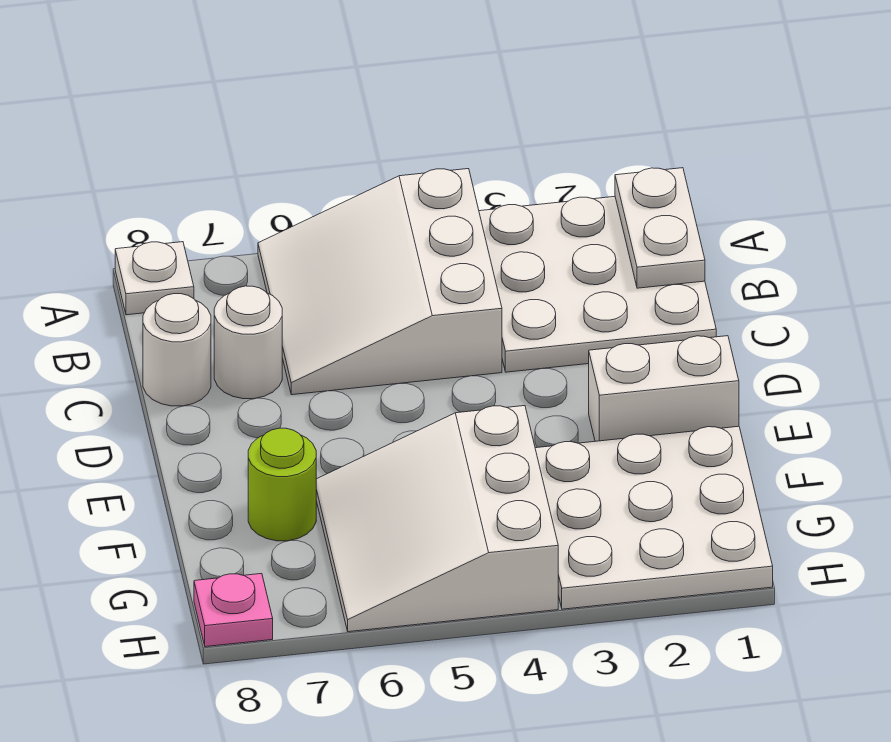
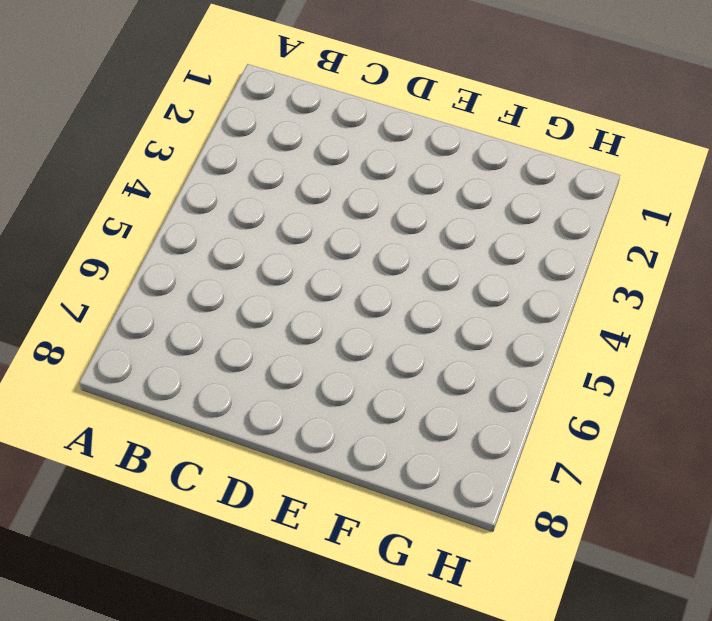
none -> white plate A1:C3 level 1
none -> white slope A4:C6 level 1 top 4

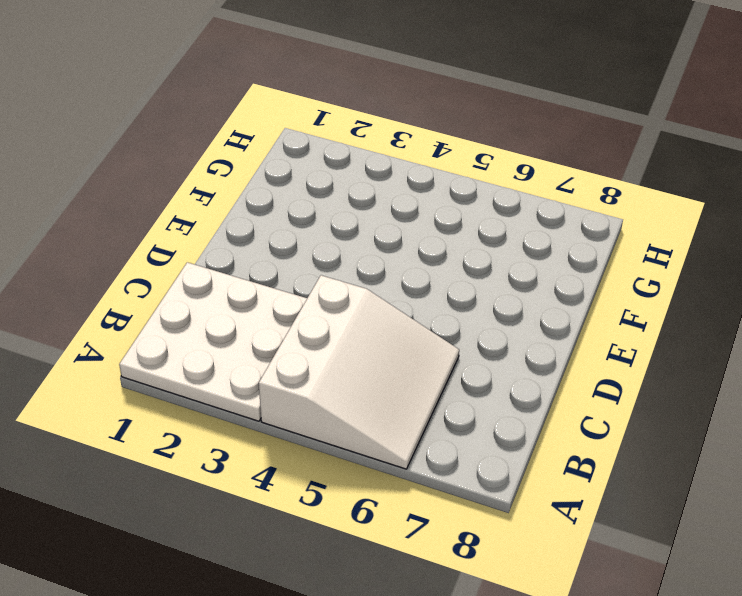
none -> white plate A8 level 1
none -> white round brick C7 level 1

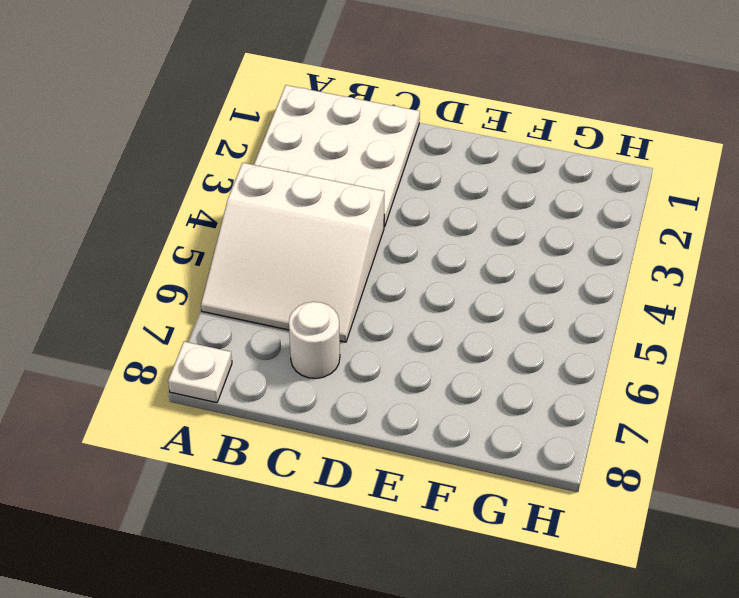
none -> white round brick C8 level 1
none -> white brick E1:E2 level 1

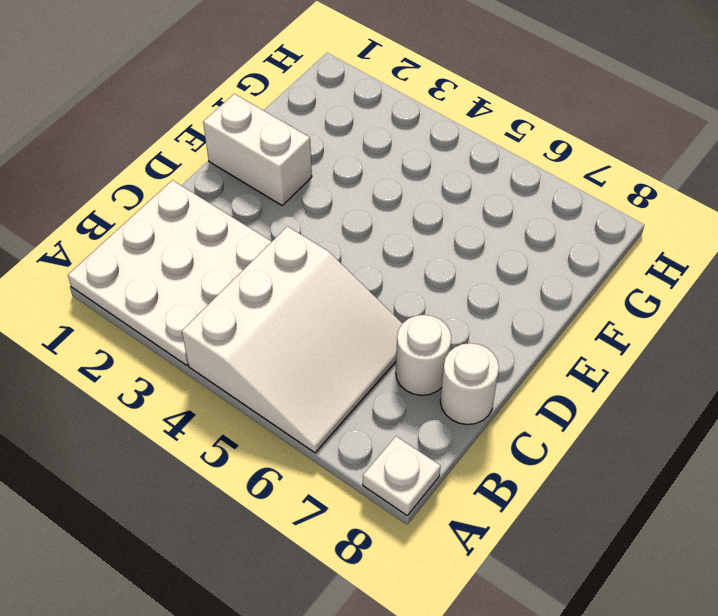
none -> white plate F1:H3 level 1
none -> white slope F4:H6 level 1 top 4

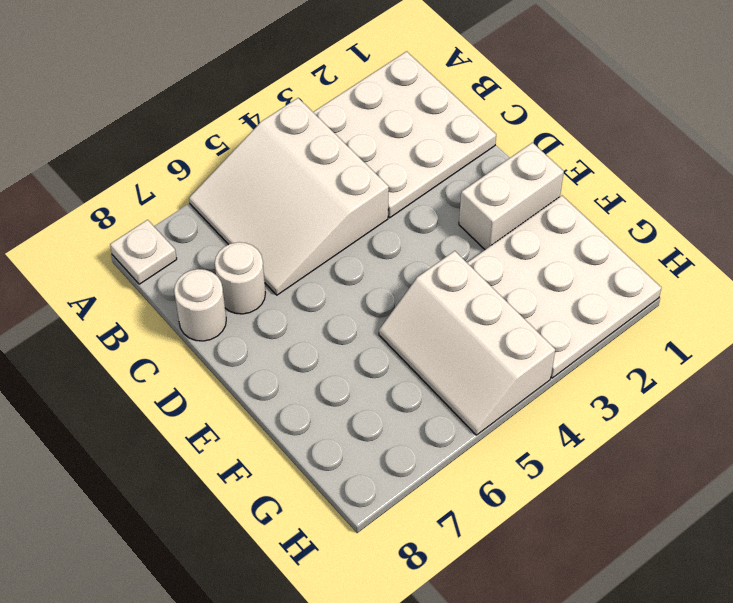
white slope F4:H5 level 1 top 4 -> white slope F4:H6 level 1 top 4
none -> lime round brick F7 level 1
none -> pink plate H8 level 1

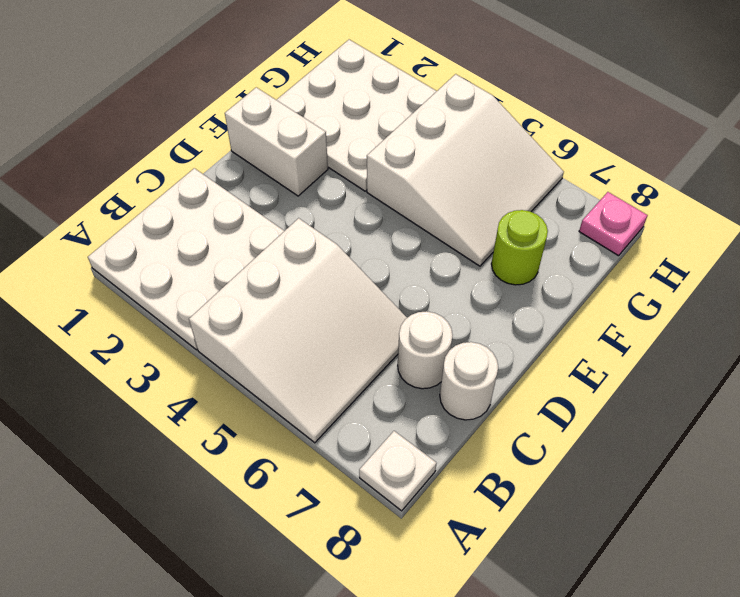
none -> white plate A1:B1 level 2

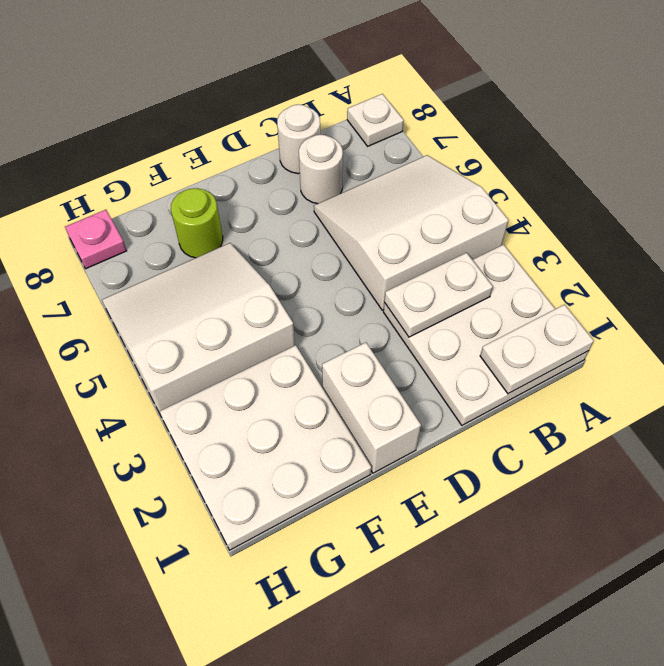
white plate B3:C3 level 2 -> none

